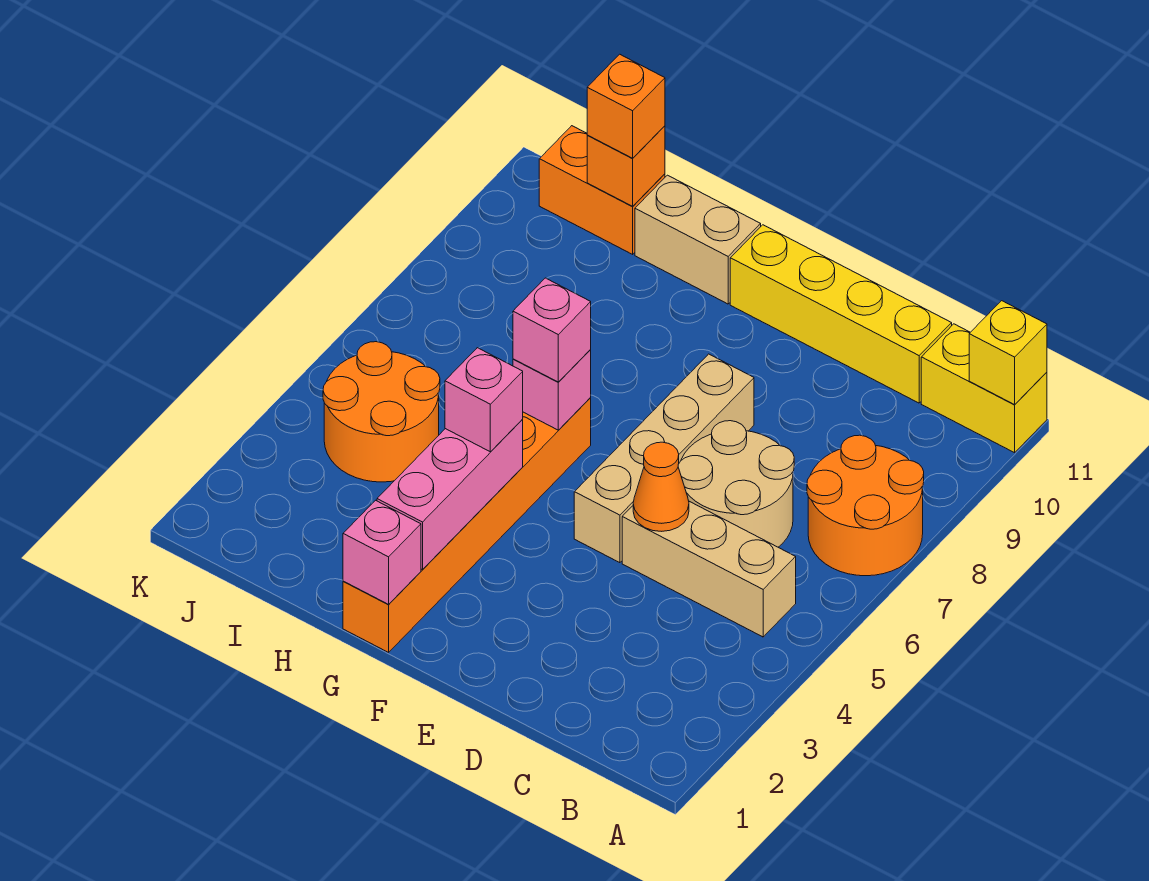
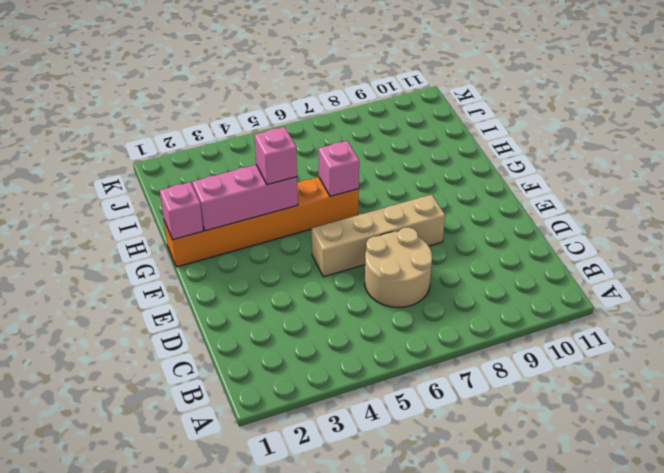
none -> orange round brick A7:B8 level 1
none -> yellow brick A11:B11 level 1
none -> tan brick B5:D5 level 1

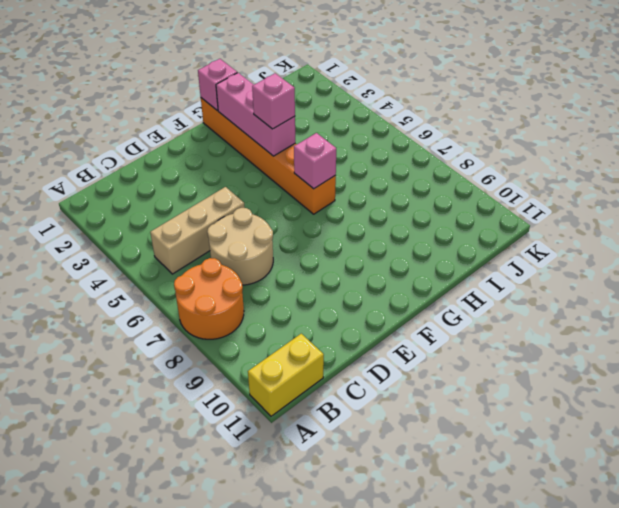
none -> yellow brick C11:F11 level 1
none -> tan brick E5:E8 level 1
none -> tan brick G11:H11 level 1

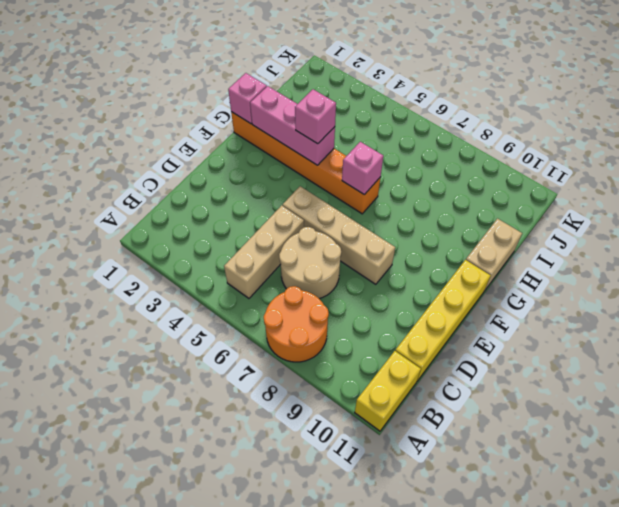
none -> orange round brick I4:J5 level 1
none -> orange brick I11:J11 level 1
none -> yellow brick A11 level 2

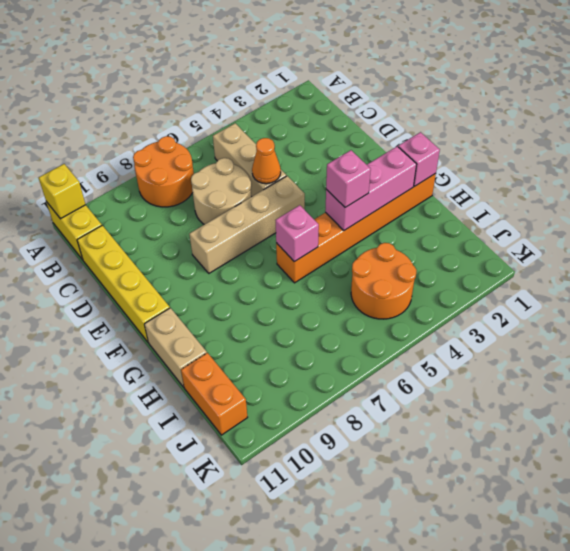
none -> orange brick I11 level 2
none -> pink brick G6 level 3
none -> orange brick I11 level 3

